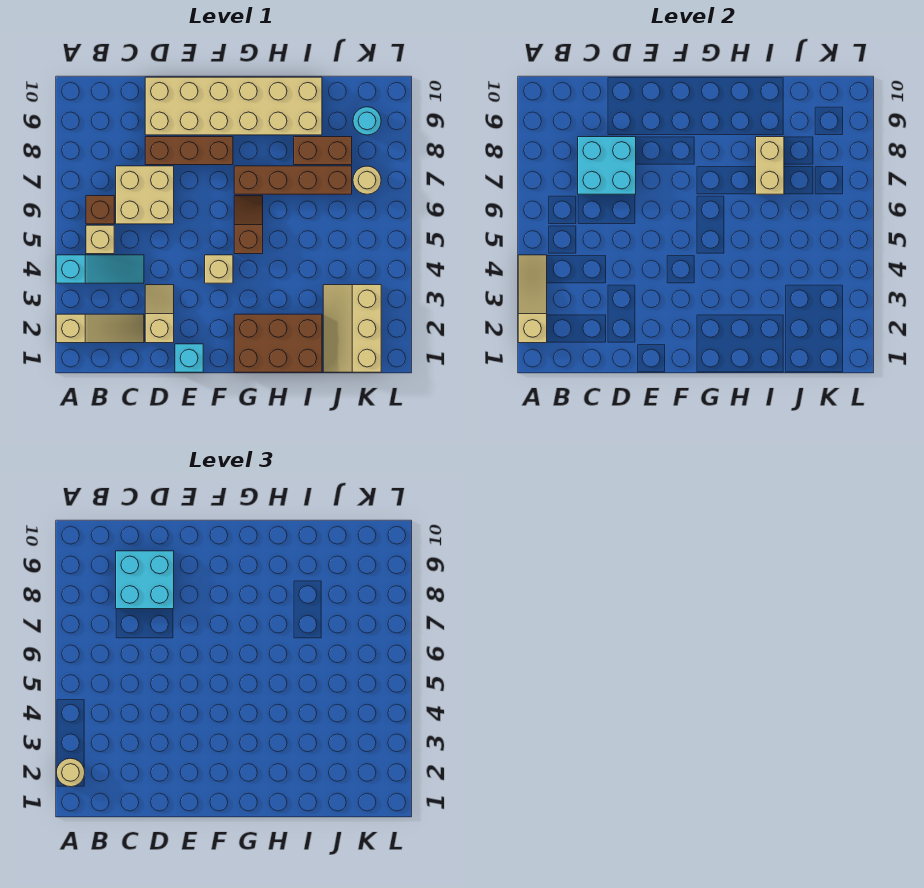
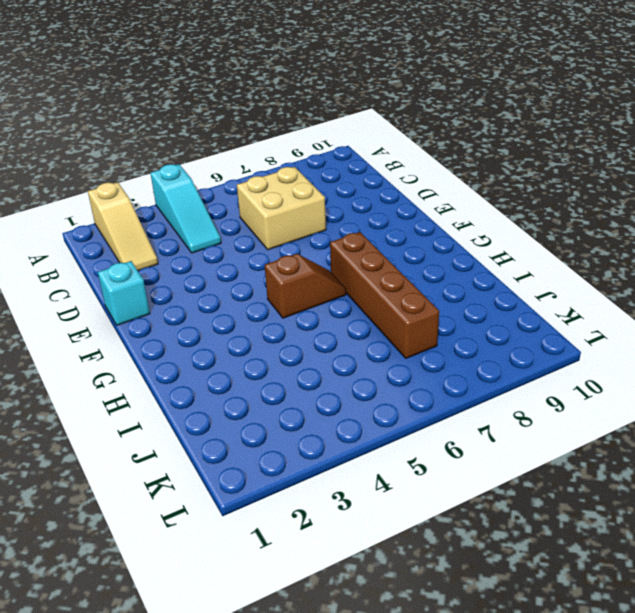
none -> tan brick B5 level 1
none -> brown brick B6 level 1
none -> tan slope D2:D3 level 1 top 2

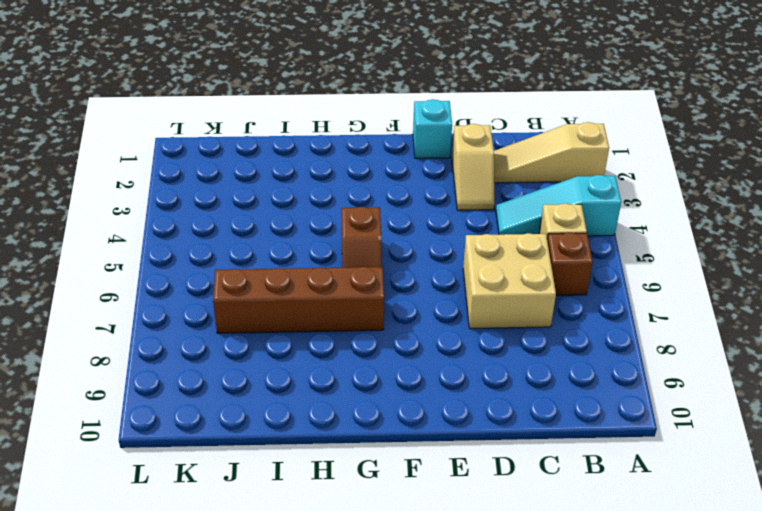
none -> brown brick D8:F8 level 1
none -> tan brick D9:I10 level 1
none -> tan brick F4 level 1

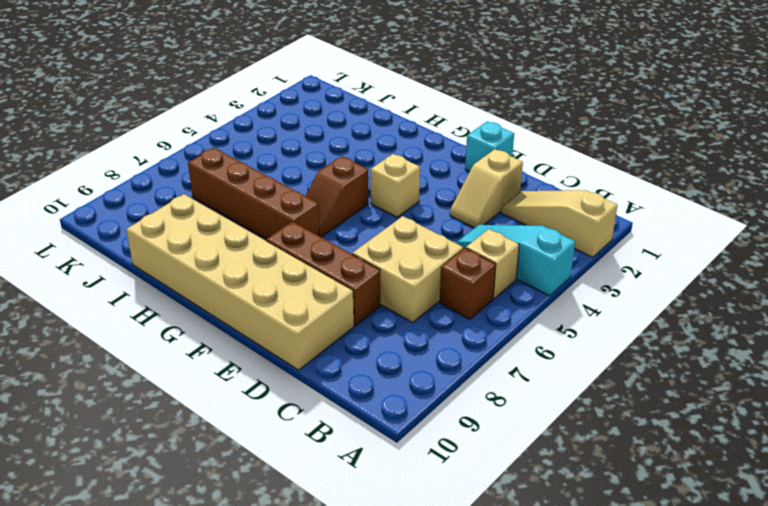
none -> brown brick G1:I2 level 1
none -> brown brick I8:J8 level 1
none -> tan slope J1:K3 level 1 top K

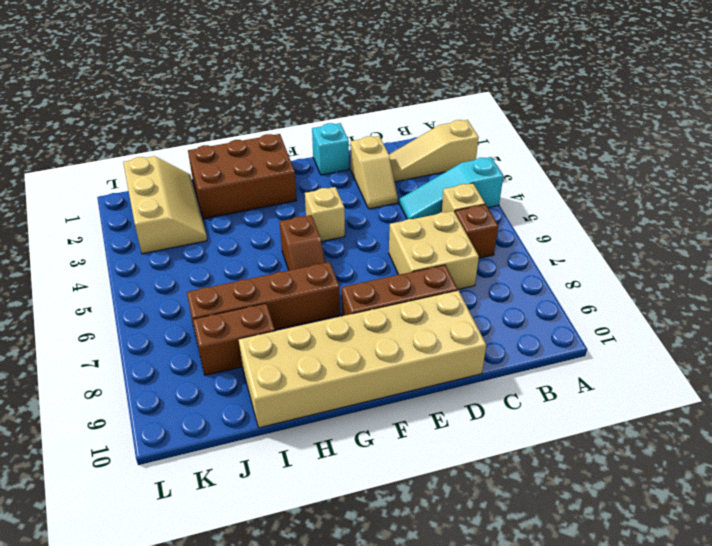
none -> tan round brick K7 level 1
none -> cyan round brick K9 level 1
none -> tan slope A2:A4 level 2 top 2

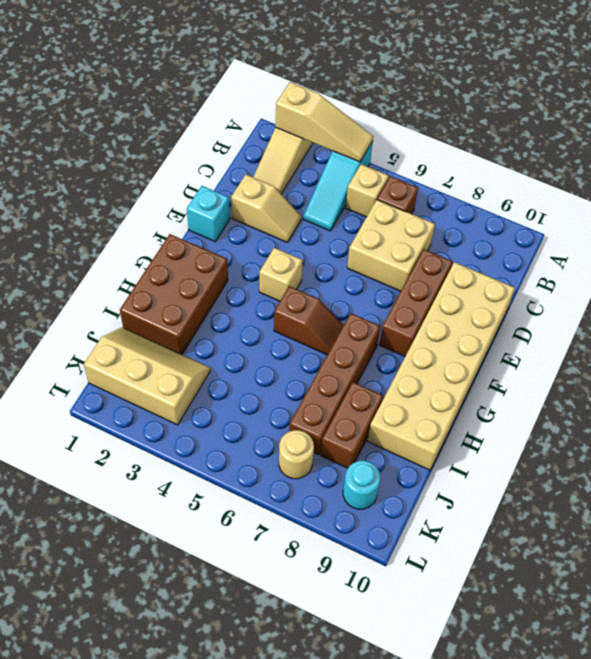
none -> cyan brick C7:D8 level 2
none -> tan brick I7:I8 level 2
none -> tan round brick A2 level 3

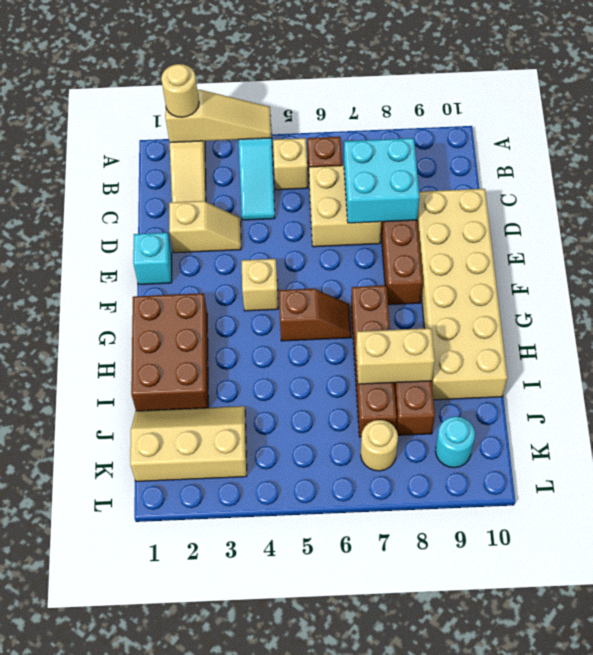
none -> cyan brick C8:D9 level 3

